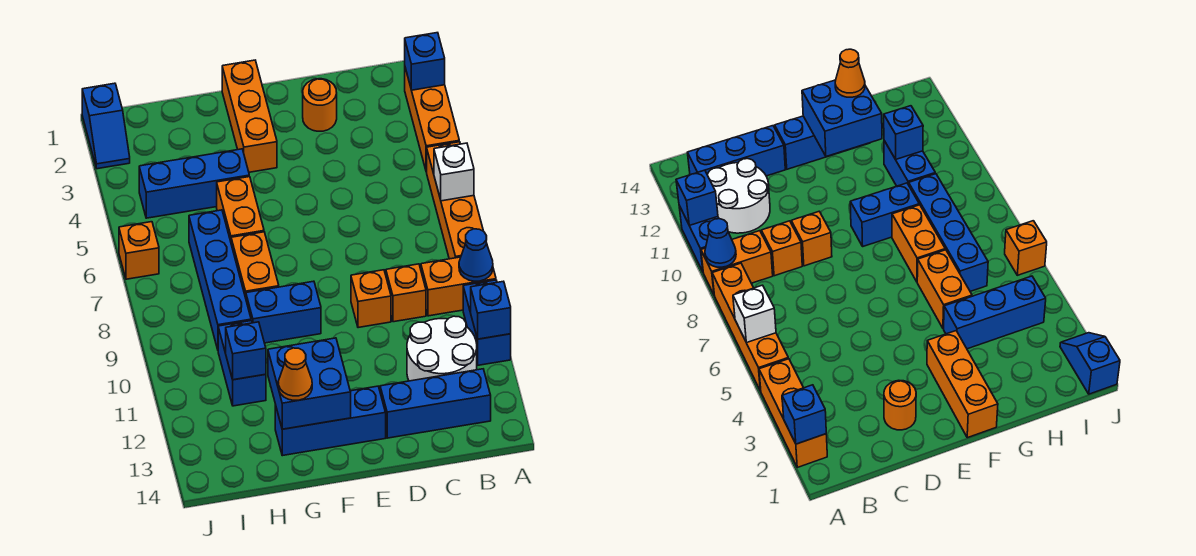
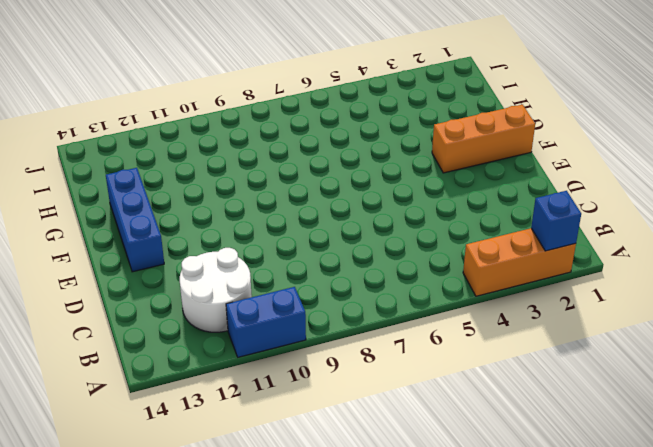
none -> orange brick A5:A8 level 1
none -> orange brick A9:B9 level 1
none -> blue brick B13:D13 level 1

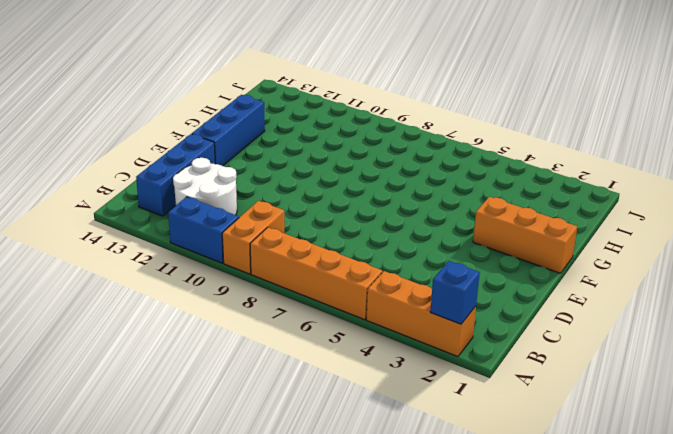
none -> orange brick C9 level 1
none -> orange round brick D2 level 1
none -> orange brick D9 level 1

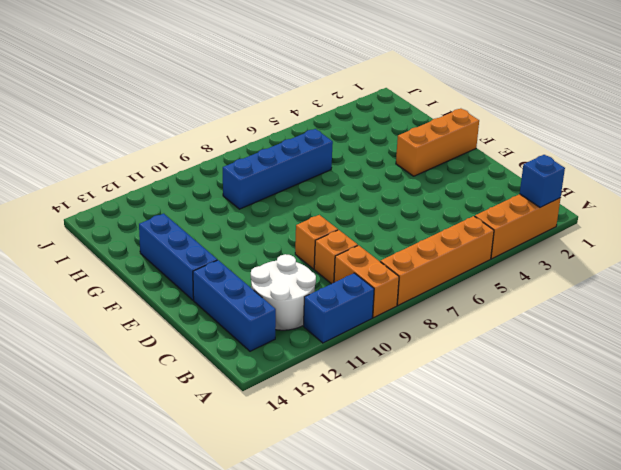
none -> orange round brick D2 level 1
none -> blue brick F9:G9 level 1
none -> blue brick G4:I4 level 1

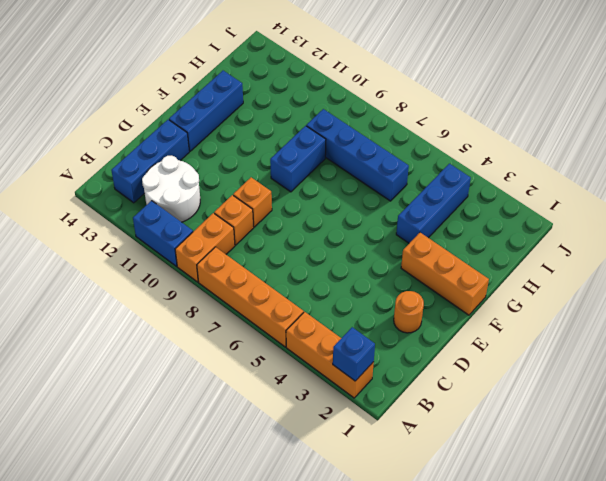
none -> orange brick G5:G6 level 1
none -> orange brick G7:G8 level 1
none -> blue brick H10:H11 level 1

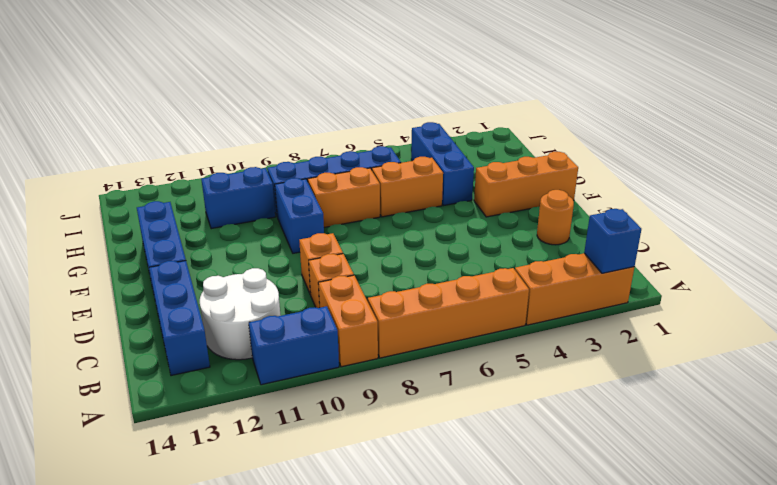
none -> blue slope J1:J2 level 1 top 1
none -> orange brick J6 level 1
none -> white brick A6 level 2

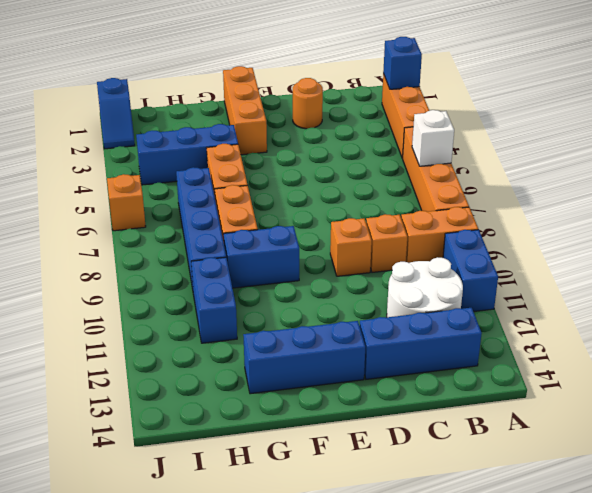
none -> blue cone A9 level 2
none -> blue brick A11 level 2
none -> blue brick F12:G13 level 2

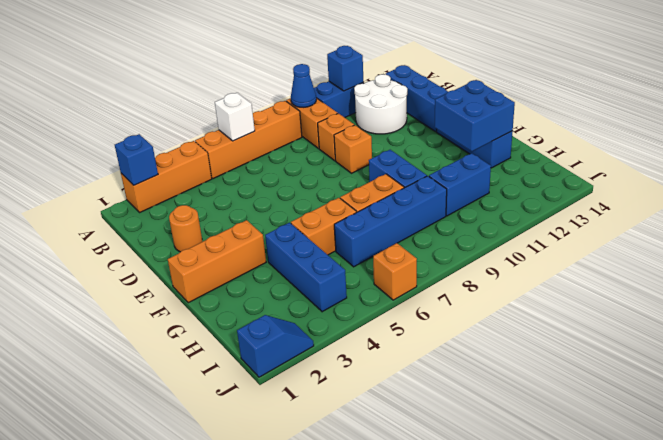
none -> blue brick H11 level 2
none -> orange cone G13 level 3

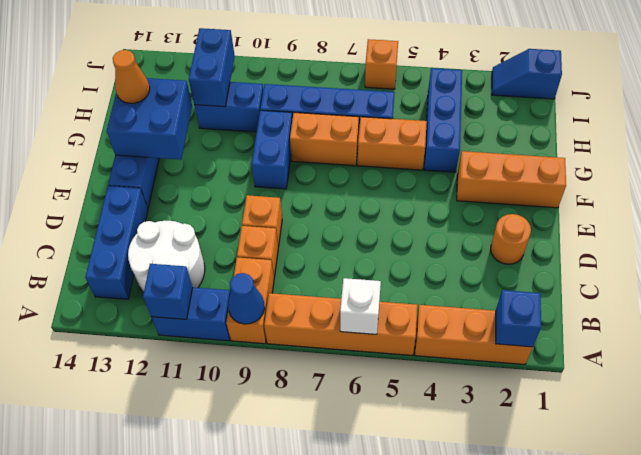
blue brick H11:I11 level 2 -> blue brick H11 level 2

